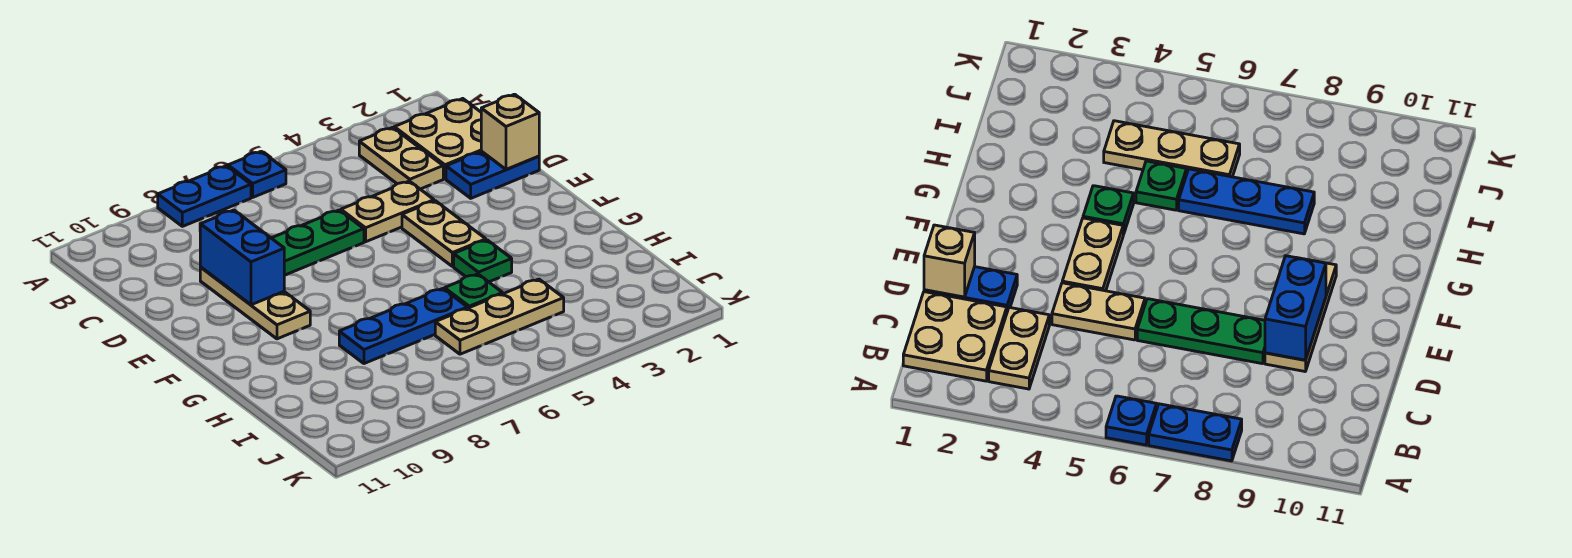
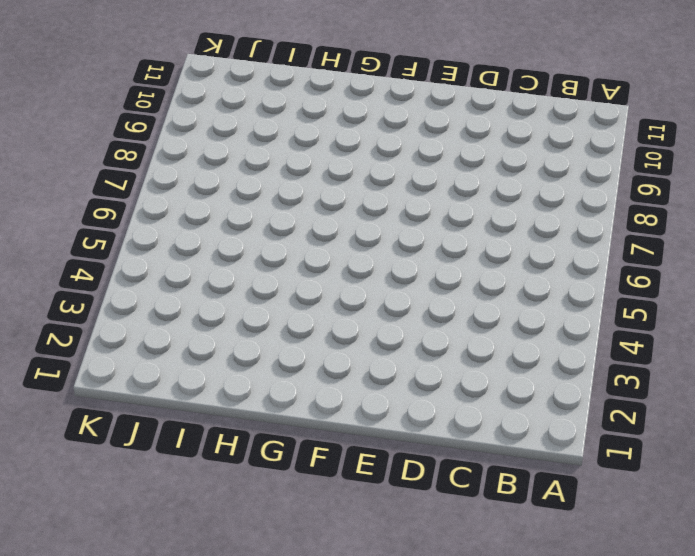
none -> blue plate A6 level 1
none -> blue plate A7:A8 level 1
none -> tan plate B1:C2 level 1

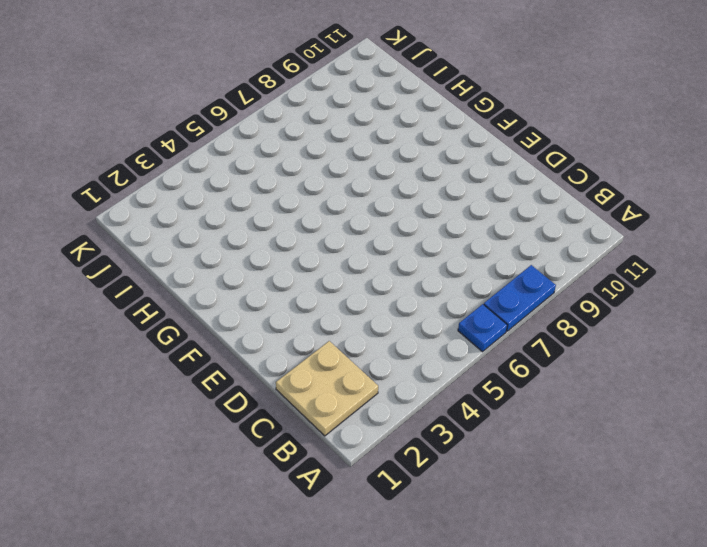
none -> tan plate B3:C3 level 1
none -> blue plate D1:D2 level 1
none -> tan plate D4:D5 level 1

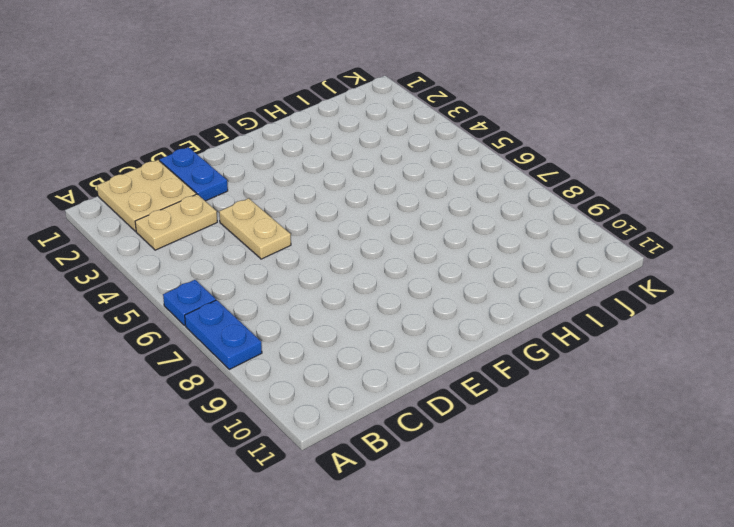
none -> green plate D6:D8 level 1
none -> tan plate D9:F9 level 1
none -> tan plate E4:F4 level 1

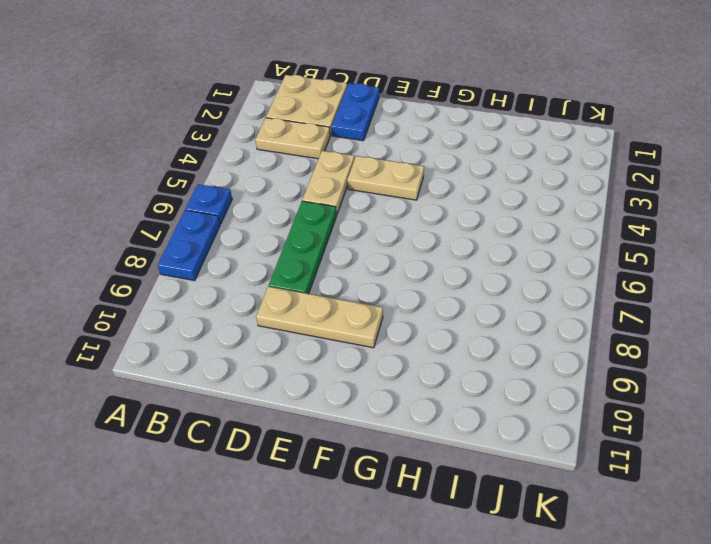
none -> green plate G4 level 1
none -> green plate H5 level 1
none -> blue plate H6:H8 level 1

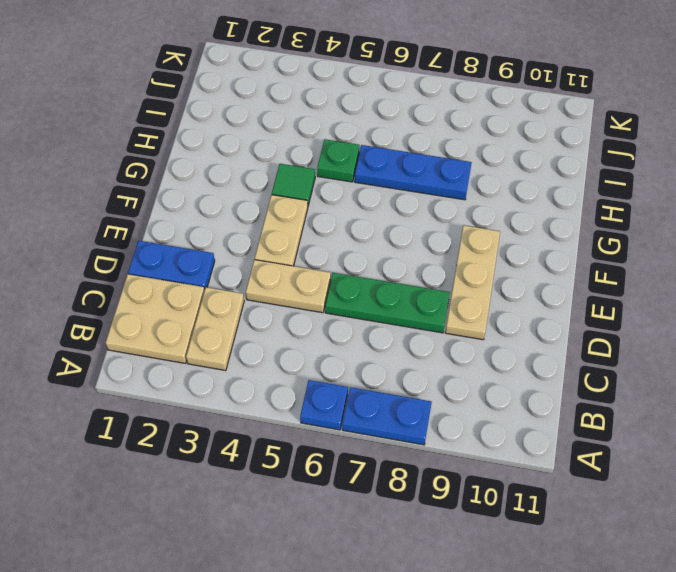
green tile G4 level 1 -> green plate G4 level 1
none -> tan plate I4:I6 level 1
none -> tan brick D1 level 2
none -> blue brick D9:E9 level 2

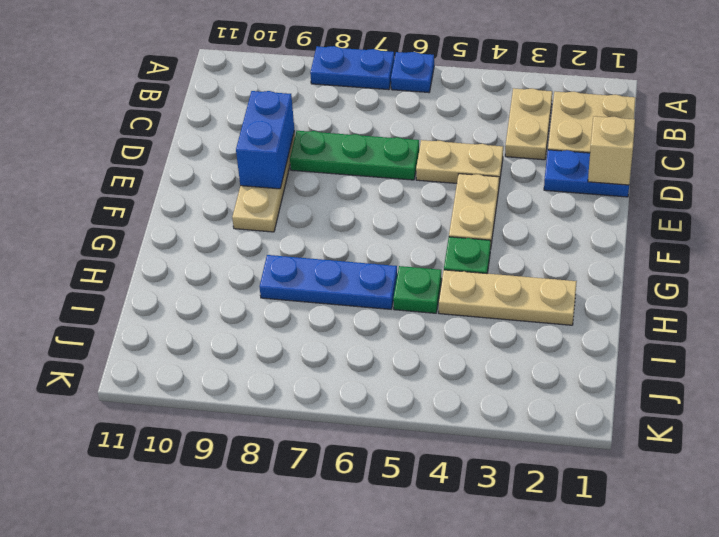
tan plate H2:H4 level 1 -> tan plate I4:I6 level 1

